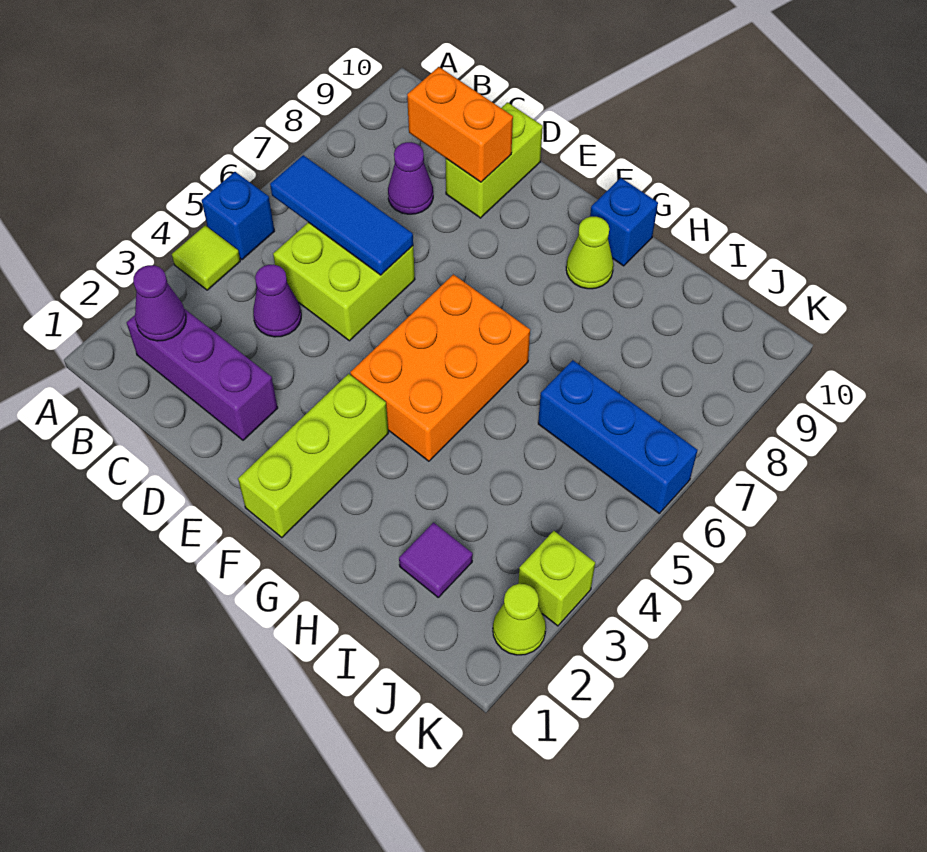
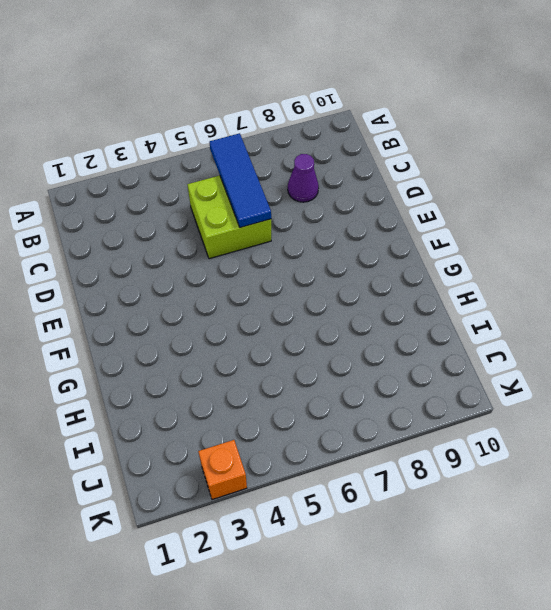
orange brick K3 level 1 -> lime brick K3 level 1
none -> lime tile A4 level 1
none -> blue brick A5 level 1
none -> purple brick B2:D2 level 1

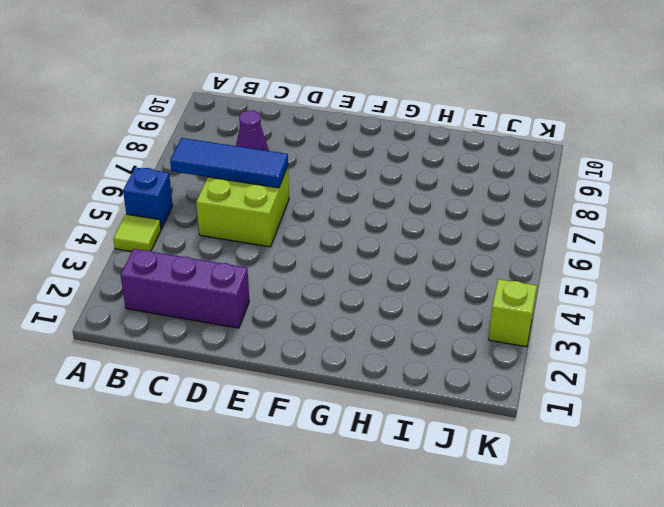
none -> purple cone C4 level 1
none -> lime brick D9:D10 level 1
none -> lime brick F1:F3 level 1

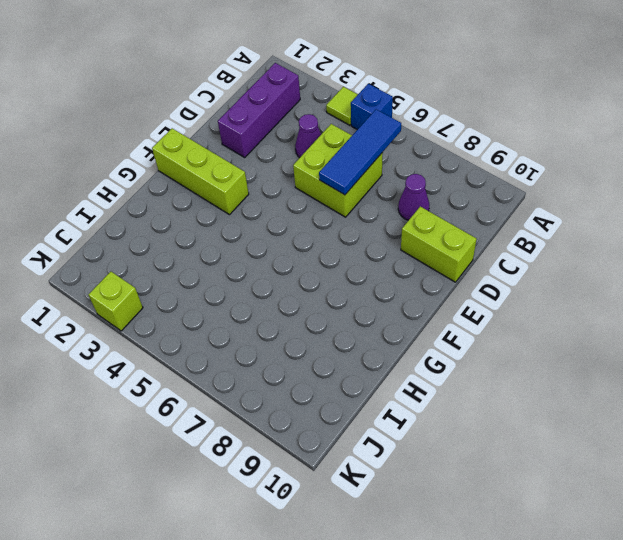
none -> orange brick F4:G6 level 1
none -> lime cone G9 level 1
none -> blue brick G10 level 1

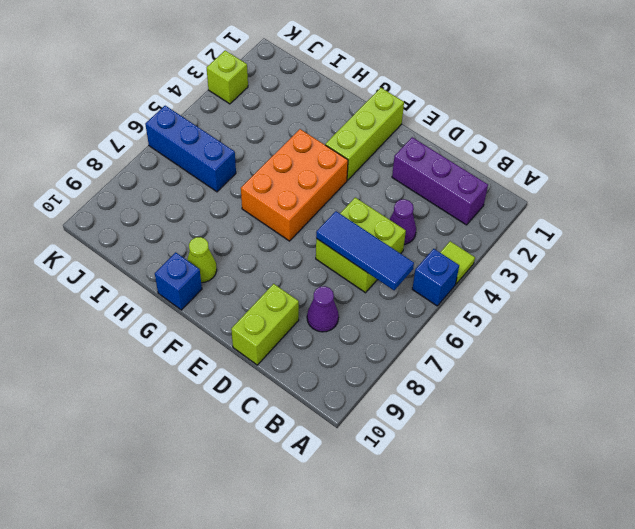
none -> purple tile I2 level 1
none -> lime cone K2 level 1
none -> purple cone B2 level 2

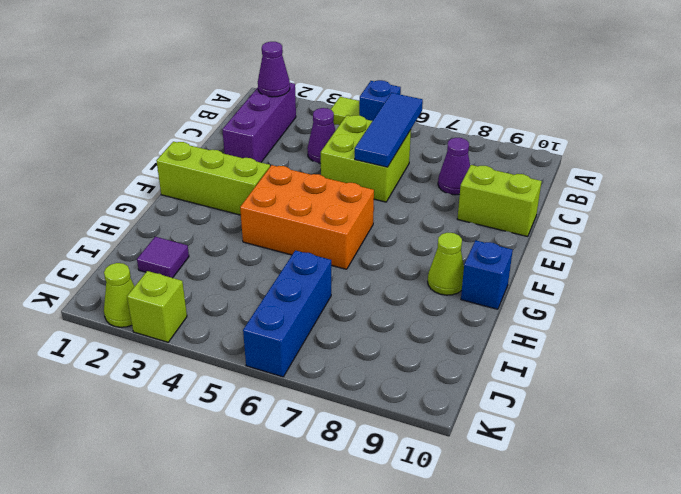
none -> orange brick C9:D9 level 2

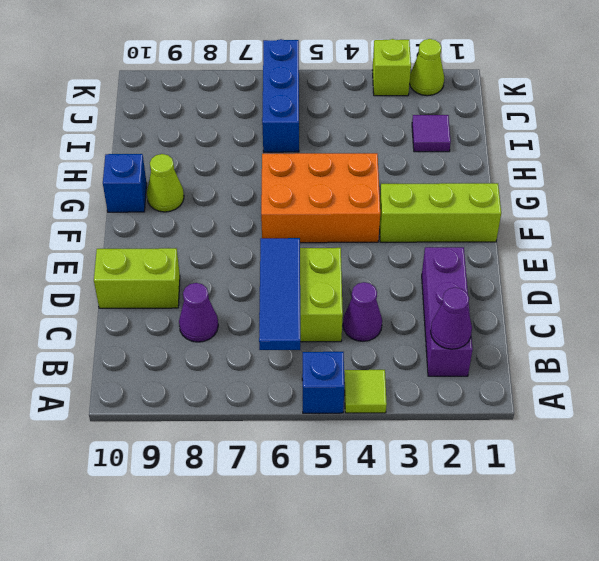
none -> orange brick C9:D9 level 2

